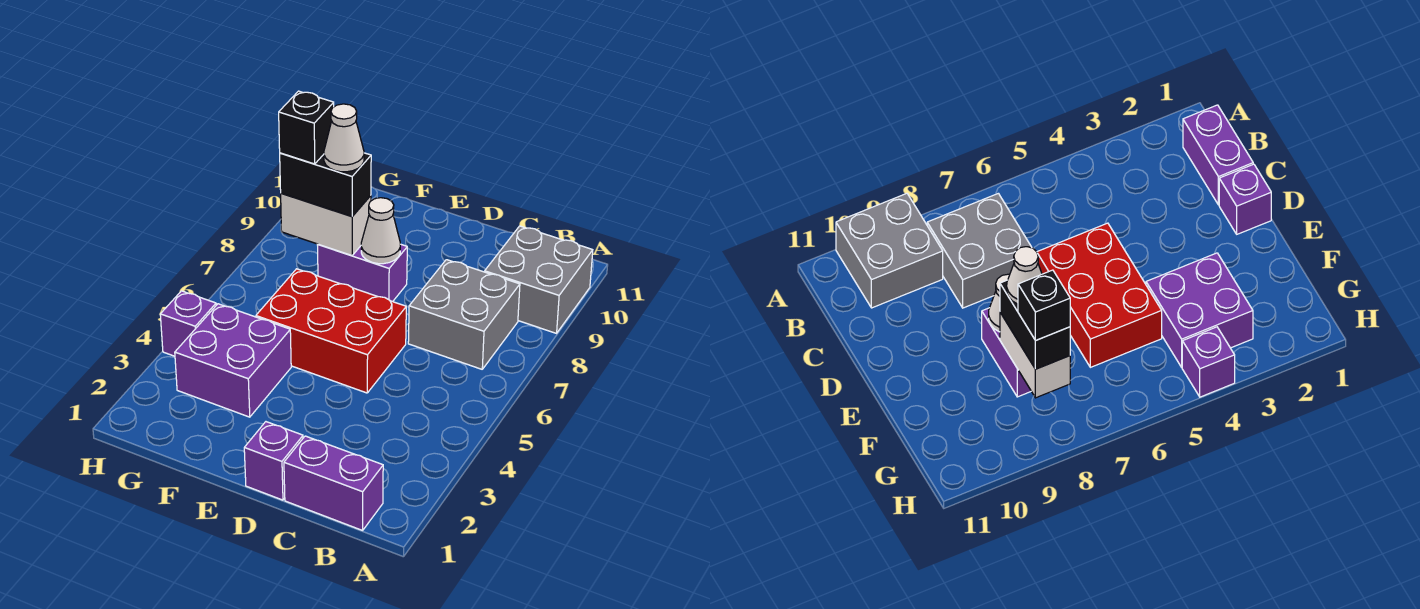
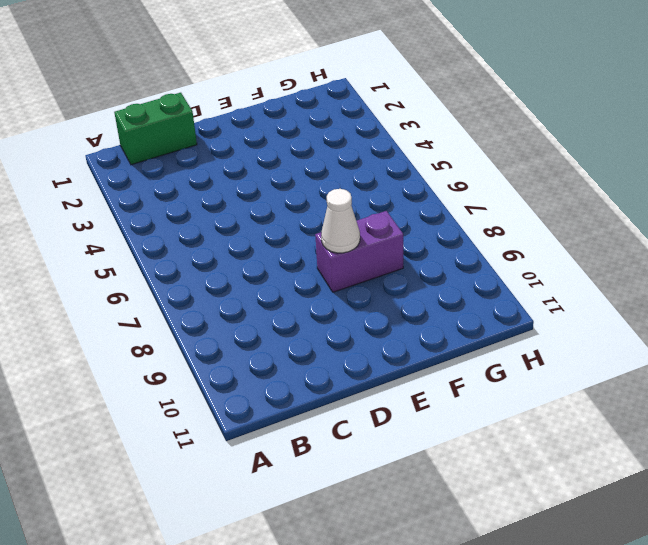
green brick B1:C1 level 1 -> purple brick B1:C1 level 1
none -> grey brick A9:B10 level 1
none -> grey brick B7:C8 level 1
none -> purple brick D1 level 1

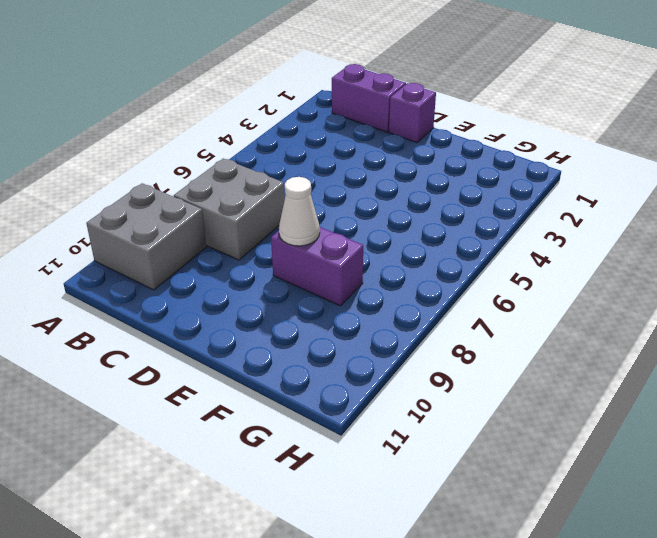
none -> red brick D5:F6 level 1
none -> purple brick F3:G4 level 1
none -> purple brick H4 level 1

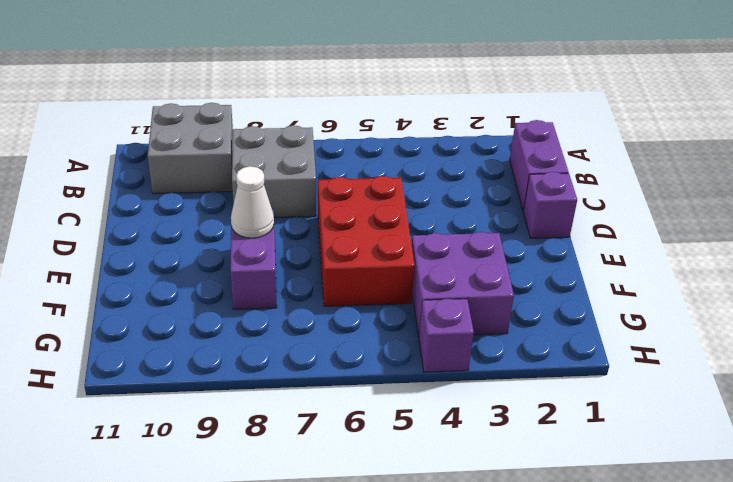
none -> white brick F8:G8 level 2
none -> black brick F8:G8 level 3
none -> white cone F8 level 4

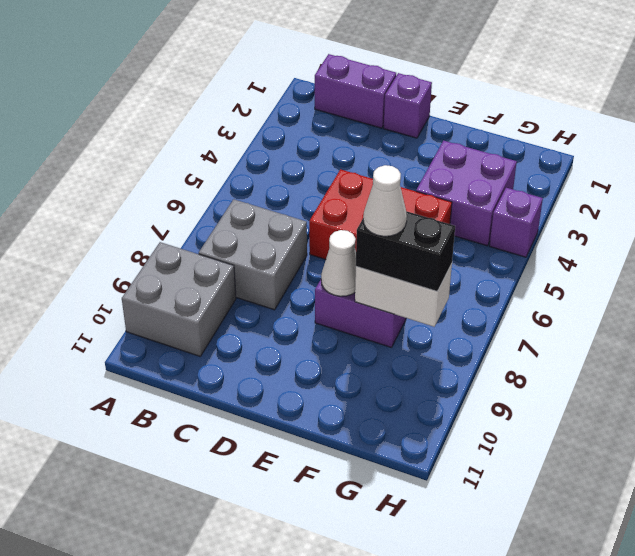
none -> black brick G8 level 4

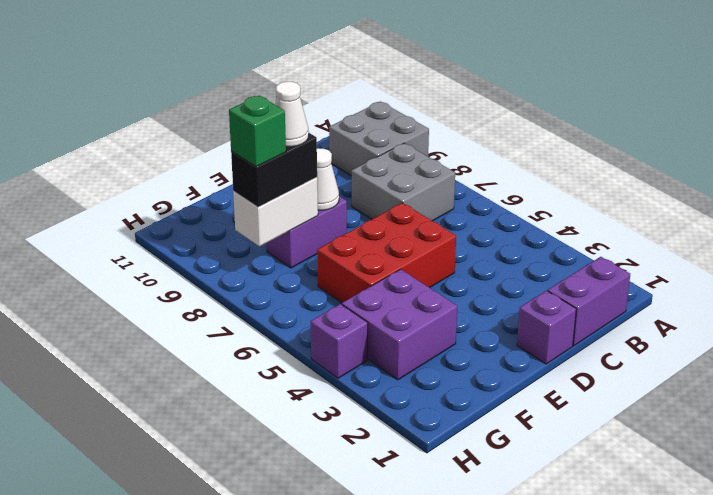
green brick G8 level 4 -> black brick G8 level 4

